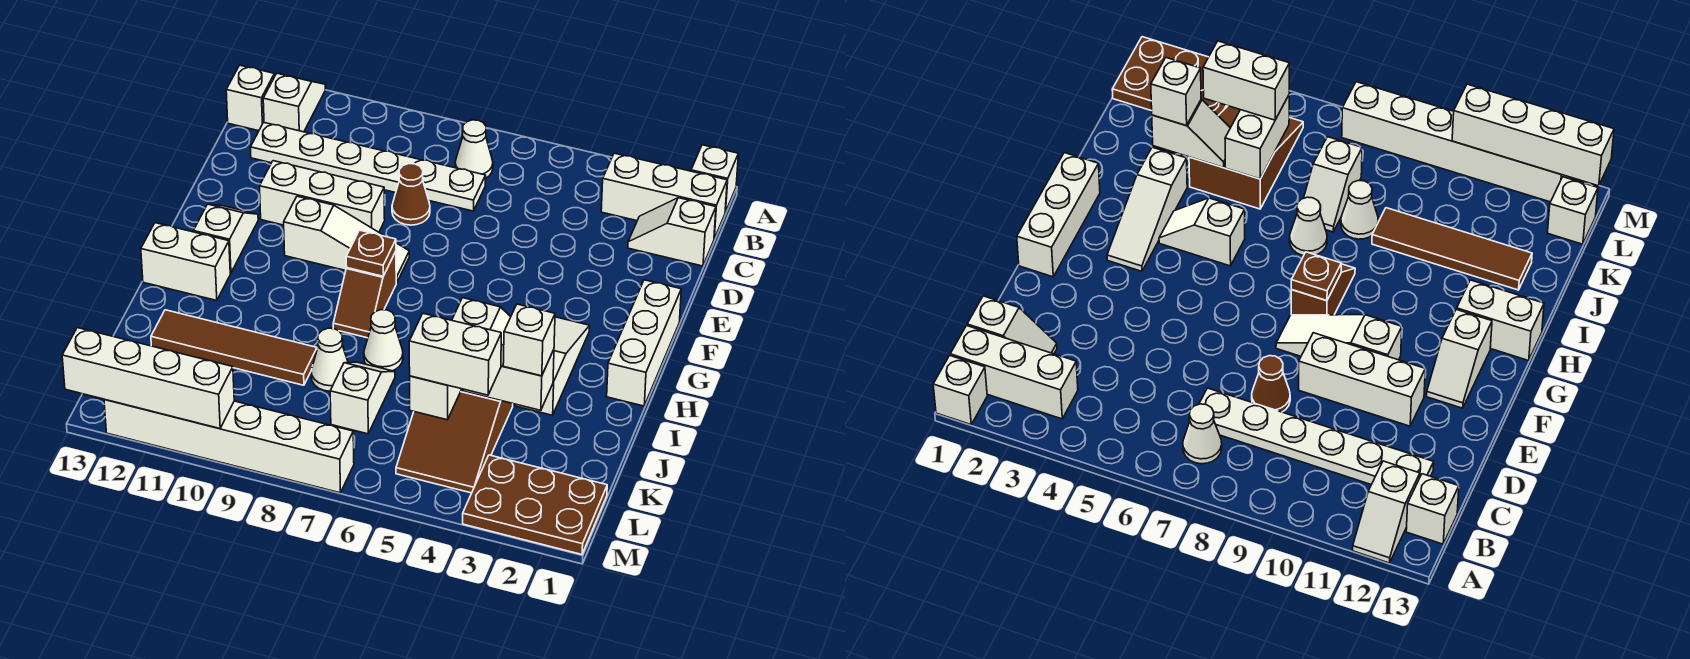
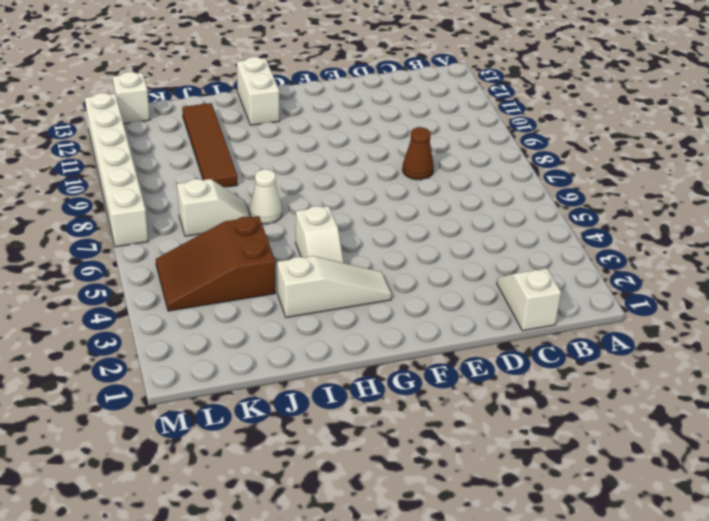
none -> white brick A1 level 1
none -> white slope A12:B12 level 1 top B
none -> white brick B1:B3 level 1
none -> white cone B7 level 1

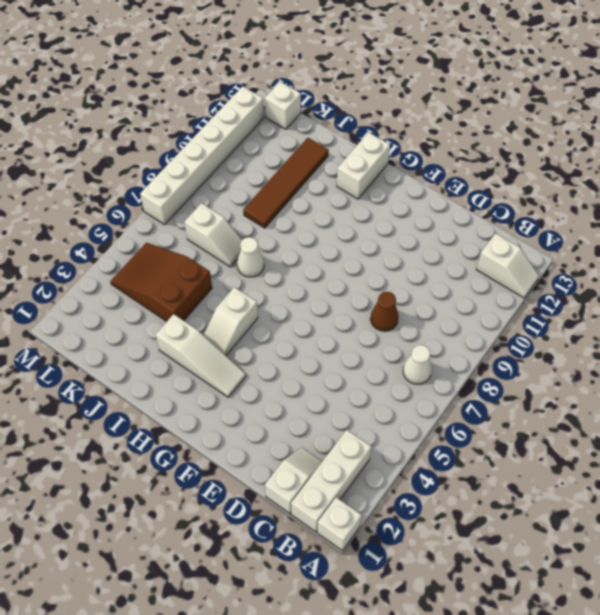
none -> white brick B13 level 1
none -> white plate C7:C12 level 1
none -> white brick E9:E11 level 1
none -> white brick F1:H1 level 1

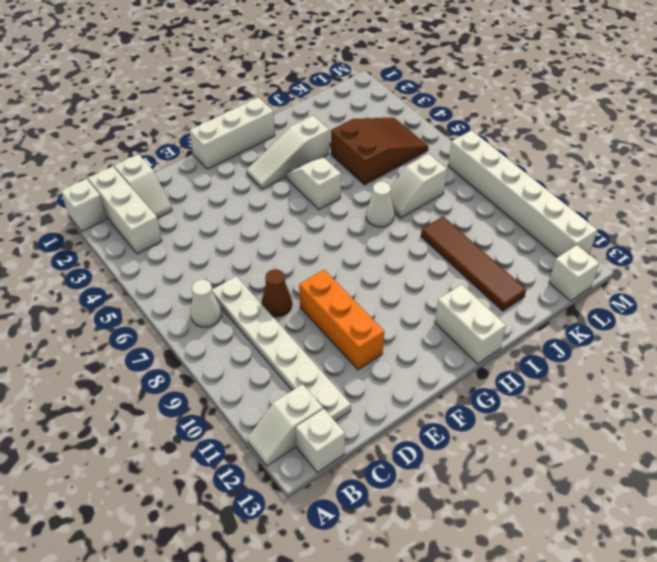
orange brick E9:E11 level 1 -> white brick E9:E11 level 1
none -> white slope F8:F10 level 1 top 10
none -> white slope F12:G12 level 1 top G
none -> brown slope G8:H8 level 1 top G
none -> white cone J8 level 1

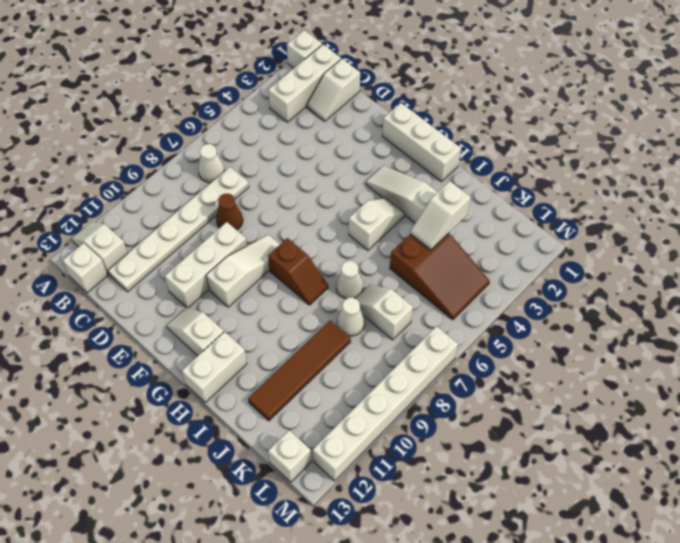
none -> brown plate L1:M3 level 1
none -> brown plate G8 level 2
none -> white brick J5:K5 level 2
none -> white brick M10:M13 level 2

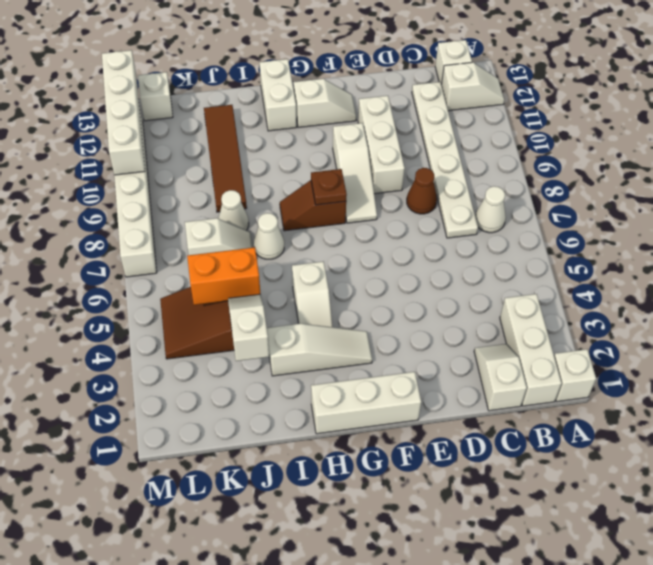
orange brick J5:K5 level 2 -> white brick J5:K5 level 2
none -> brown plate L1:M3 level 1
none -> white brick J3 level 3
none -> white brick K4:K5 level 3

